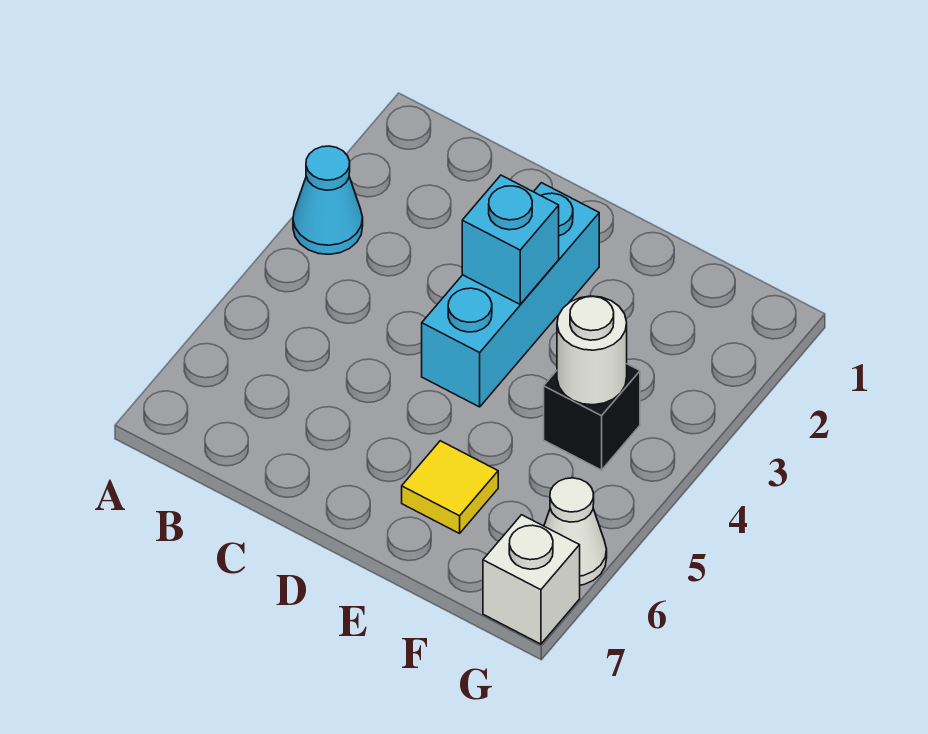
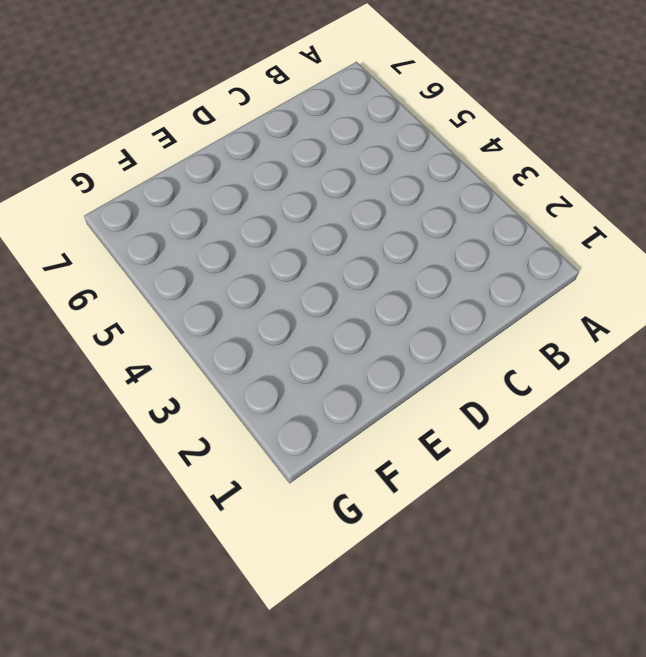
none -> cyan cone A3 level 1
none -> cyan brick D2:D4 level 1

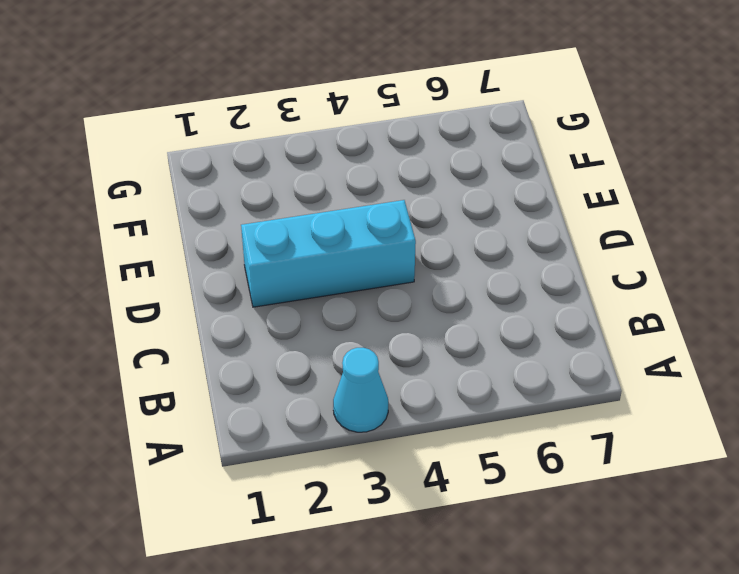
none -> yellow tile E6 level 1
none -> black brick F4 level 1

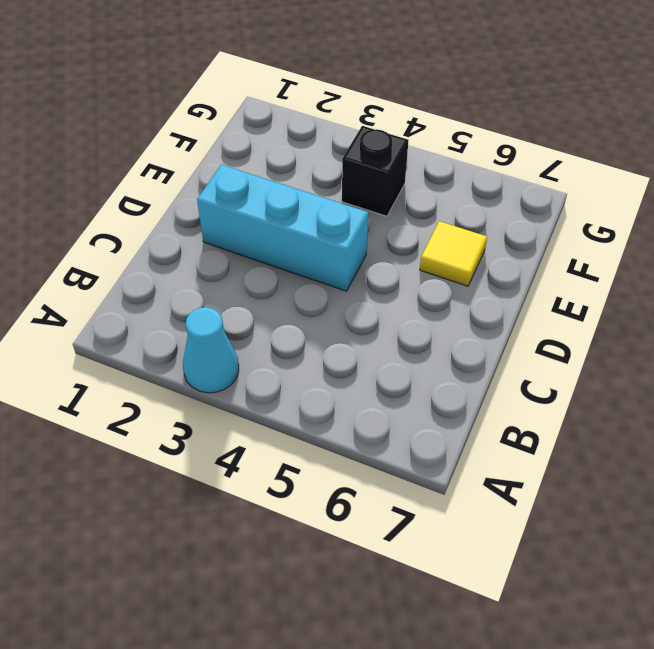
none -> white cone G6 level 1
none -> white brick G7 level 1

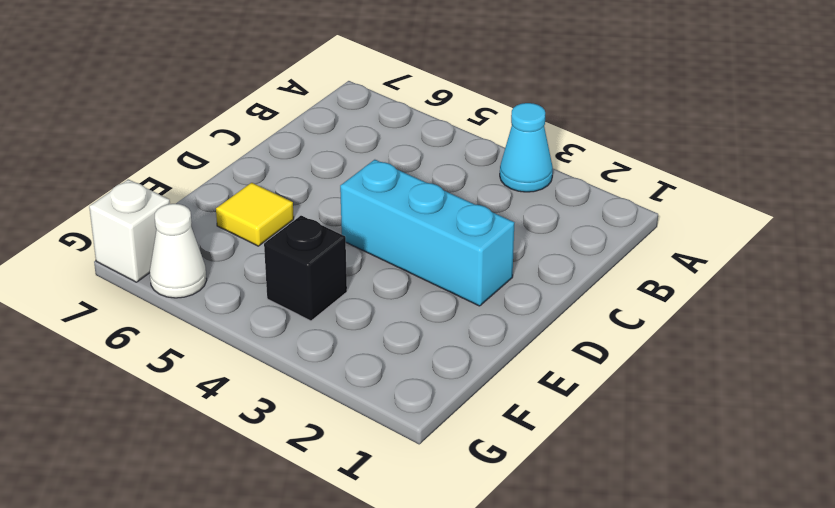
none -> cyan brick D3 level 2
none -> white round brick F4 level 2

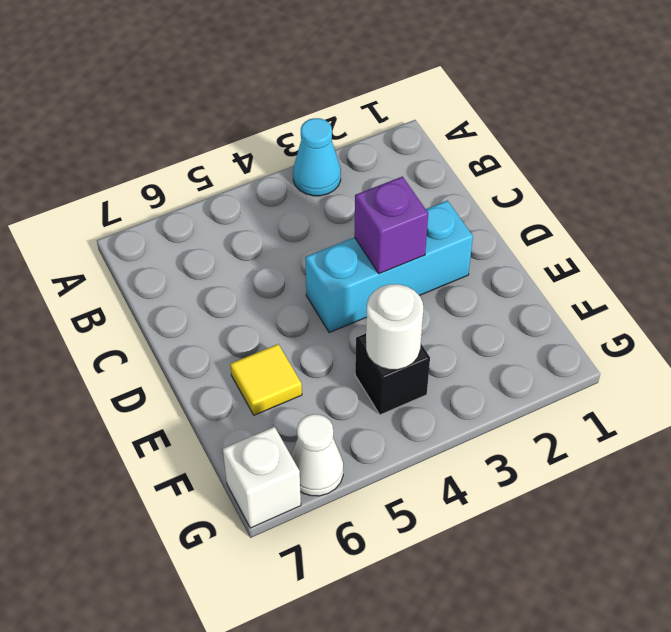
purple brick D3 level 2 -> cyan brick D3 level 2

